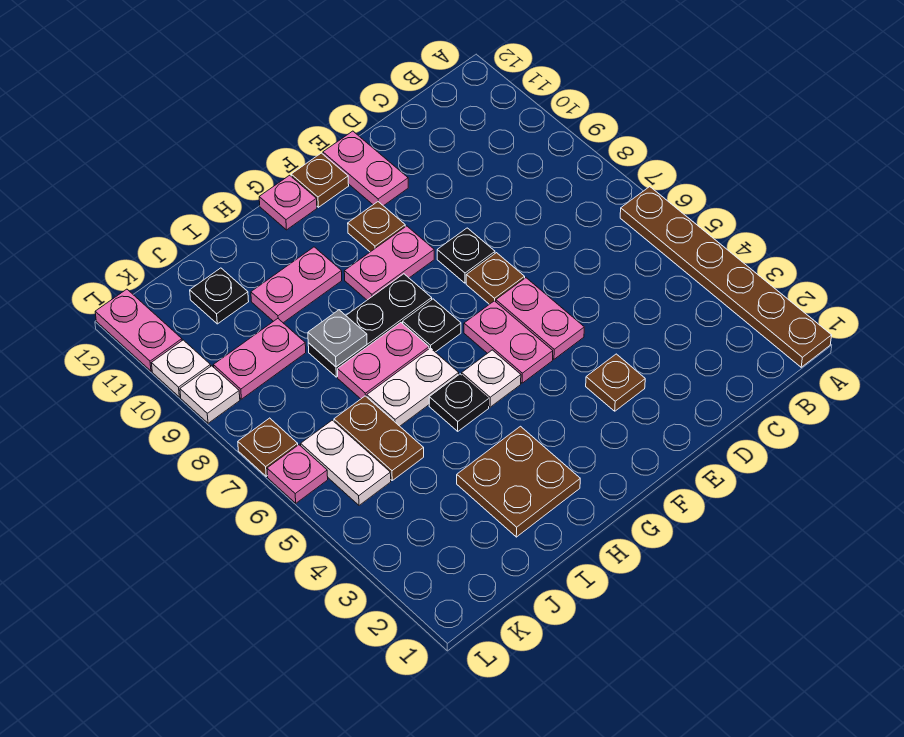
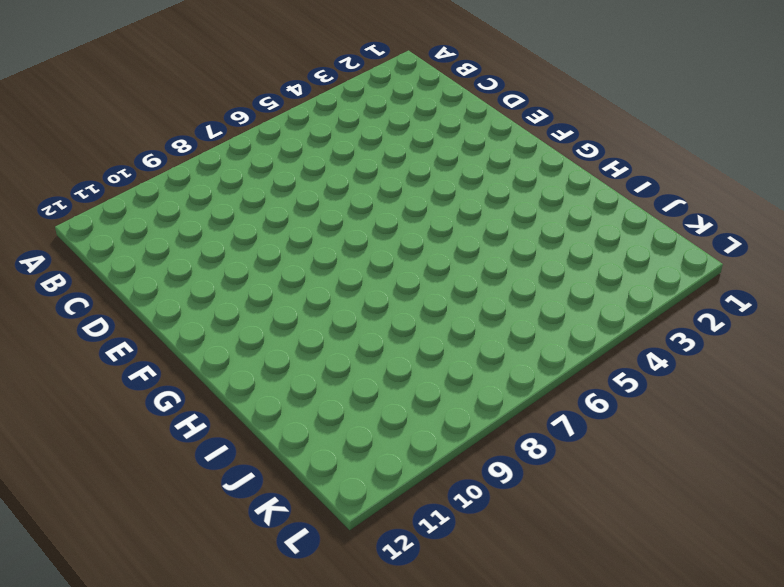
none -> brown plate A1:A6 level 1
none -> brown plate E3 level 1
none -> pink plate E5:E6 level 1

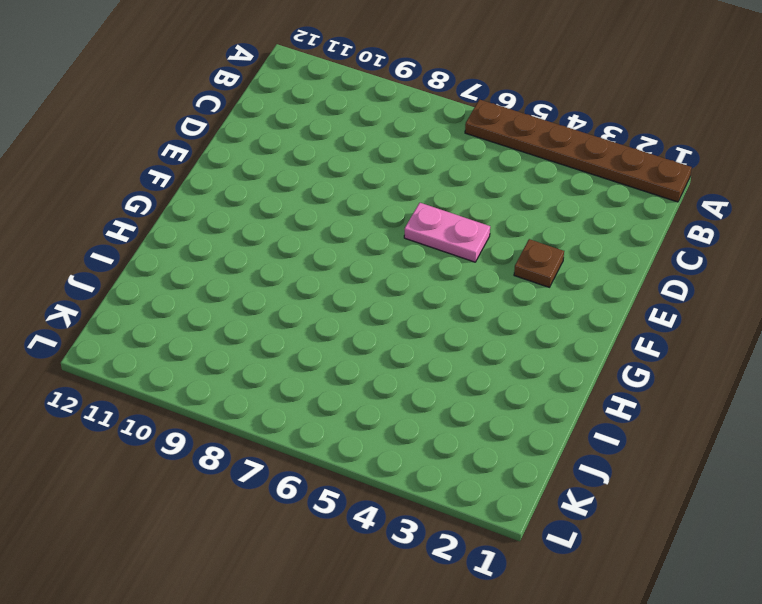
none -> brown plate E7 level 1
none -> black plate E8 level 1
none -> pink plate E11:E12 level 1

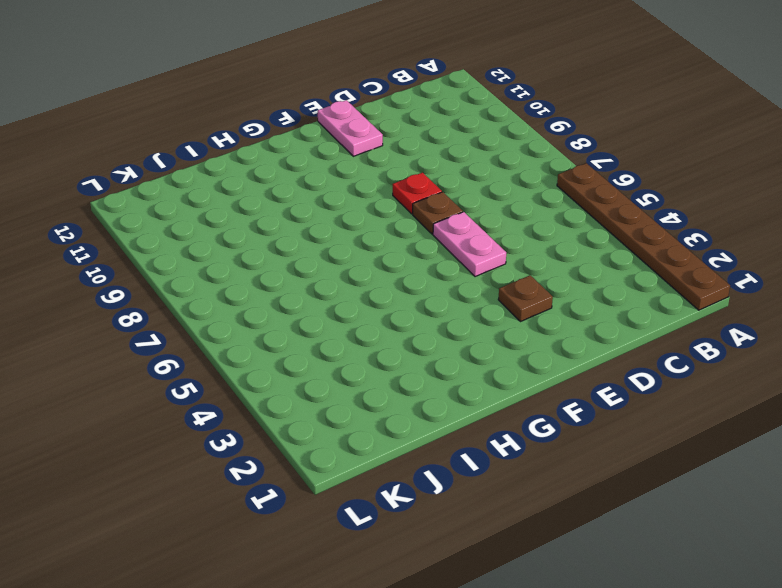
red plate E8 level 1 -> black plate E8 level 1
none -> pink plate F5:F6 level 1
none -> pink plate F9:G9 level 1
none -> brown plate F10 level 1

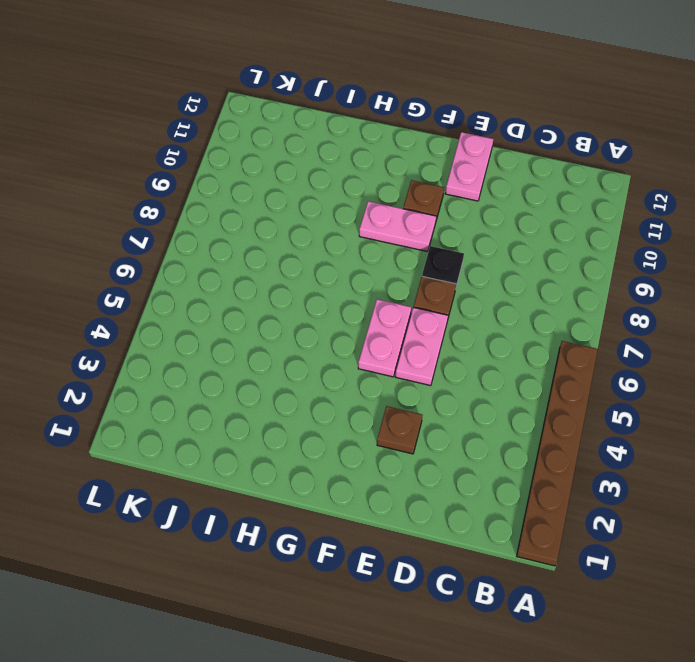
none -> brown plate F12 level 1
none -> white plate G5 level 1
none -> black plate G7 level 1

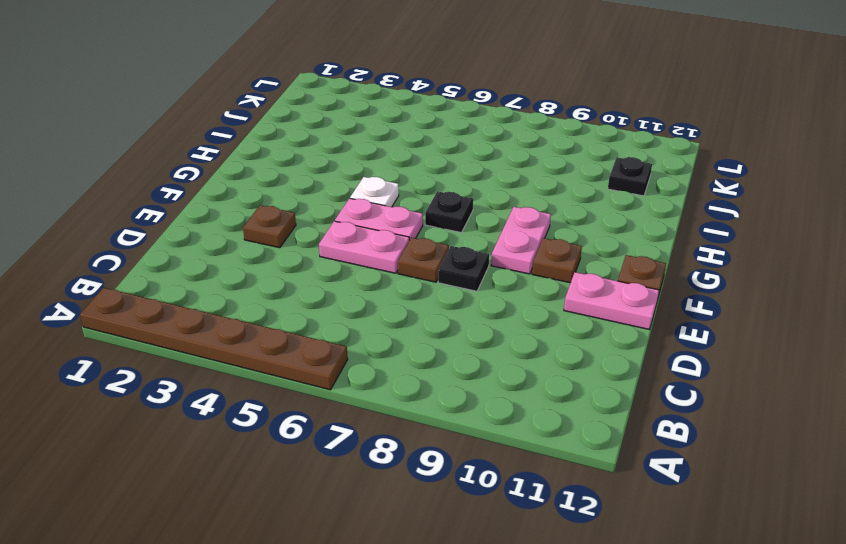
none -> black plate G8:I8 level 1
none -> pink plate G12 level 1
none -> brown plate H2:I3 level 1

